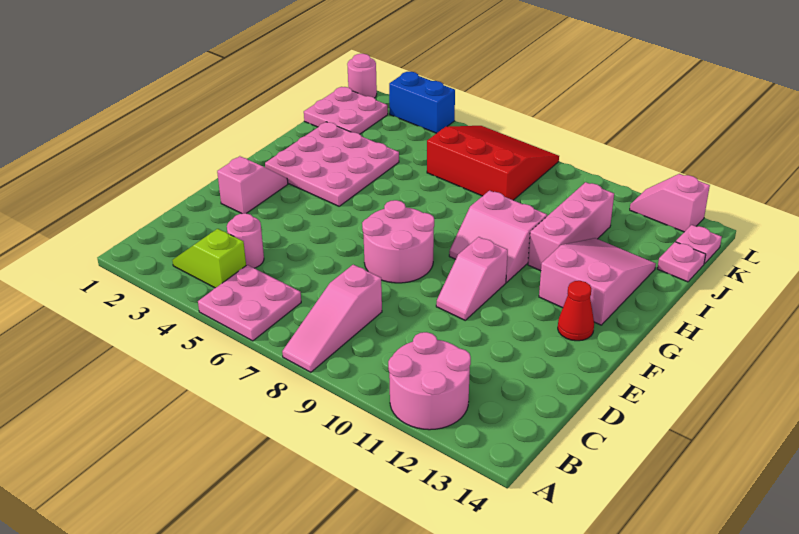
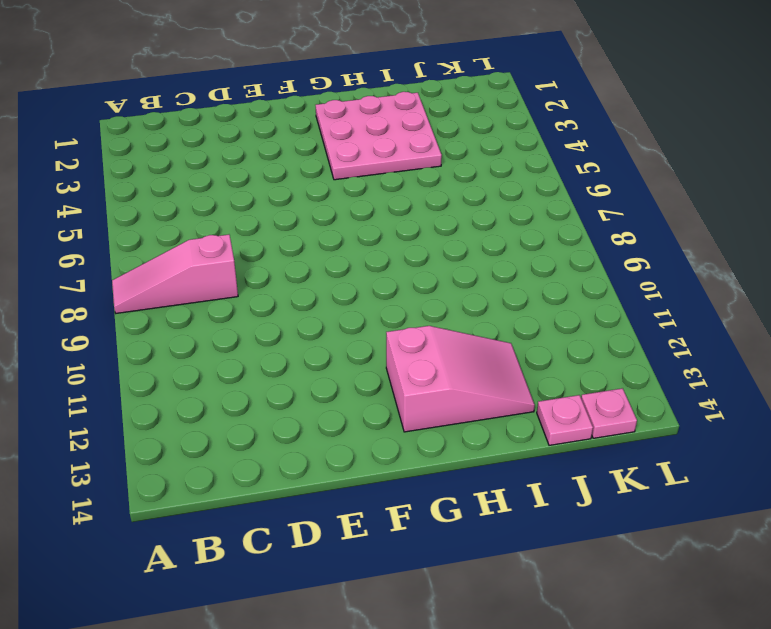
none -> pink plate A5:B6 level 1
none -> pink round brick A11:B12 level 1
none -> lime slope B3:B4 level 1 top 4

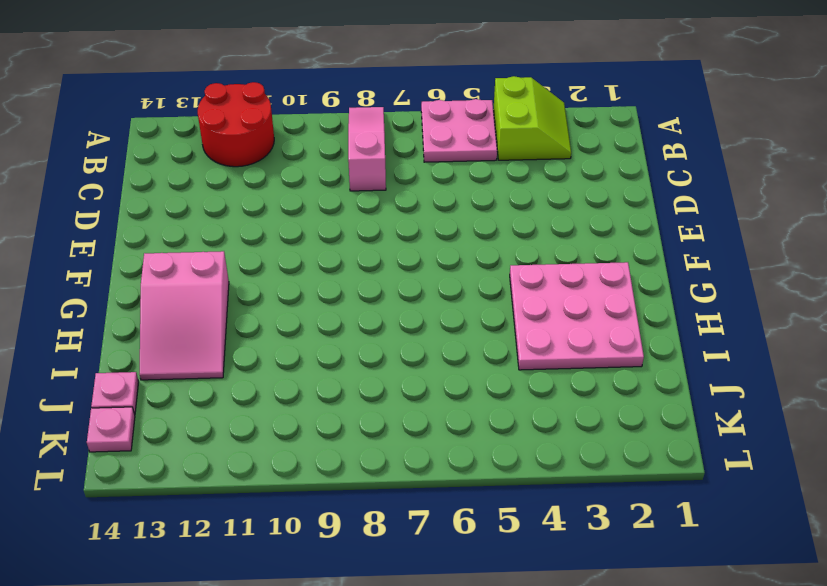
lime slope A3:B4 level 1 top 4 -> lime slope B3:B4 level 1 top 4
red round brick A11:B12 level 1 -> pink round brick A11:B12 level 1
none -> pink round brick C4 level 1
none -> pink slope E2:F2 level 1 top E
none -> pink round brick E7:F8 level 1

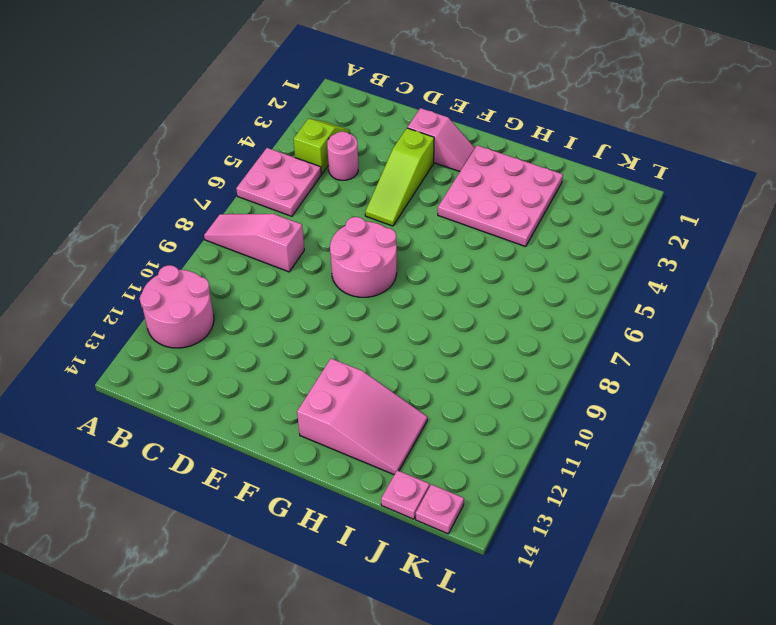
lime slope E3:E5 level 1 top 3 -> none
none -> pink slope E10:F10 level 1 top F
none -> red cone F13 level 1
none -> pink slope G9:H10 level 1 top H

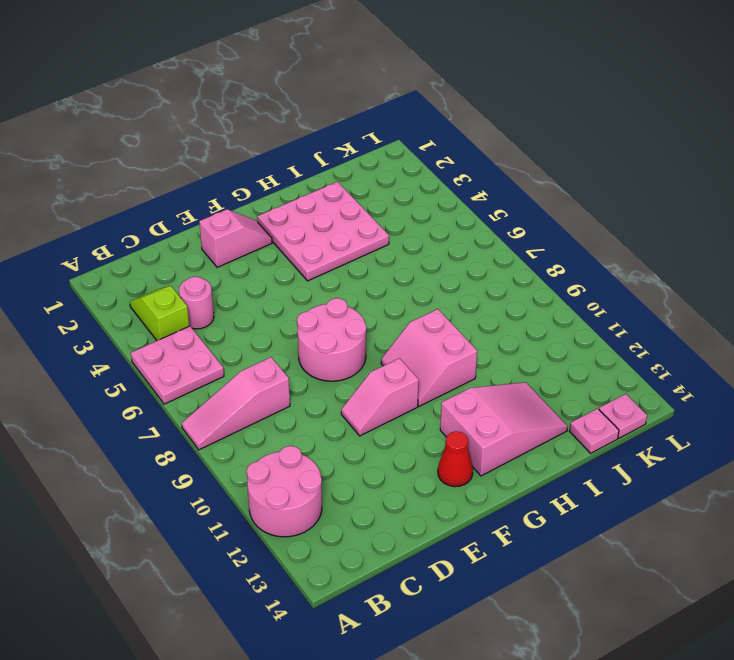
none -> pink brick H11:J11 level 1
none -> pink plate J1:K2 level 1
none -> red slope J6:L8 level 1 top J

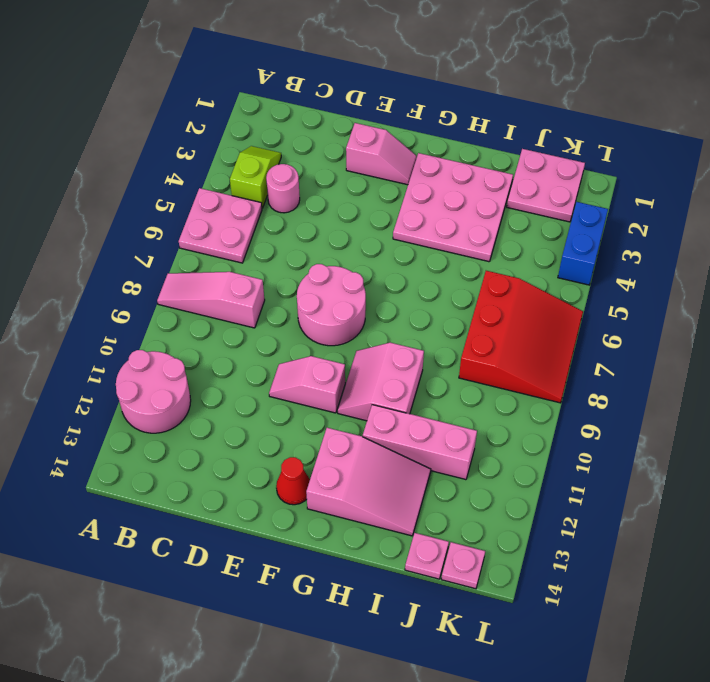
none -> pink round brick L1 level 1
none -> pink slope L12:L13 level 1 top 13

